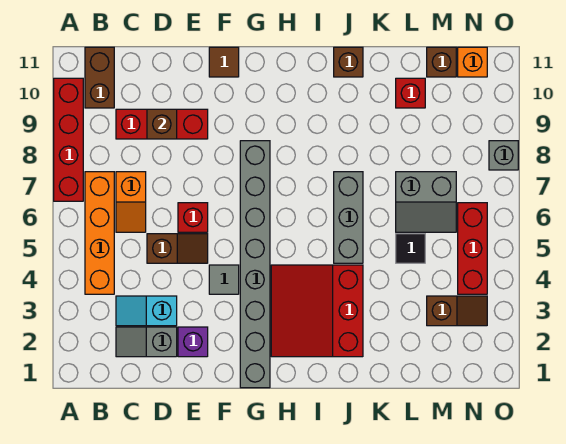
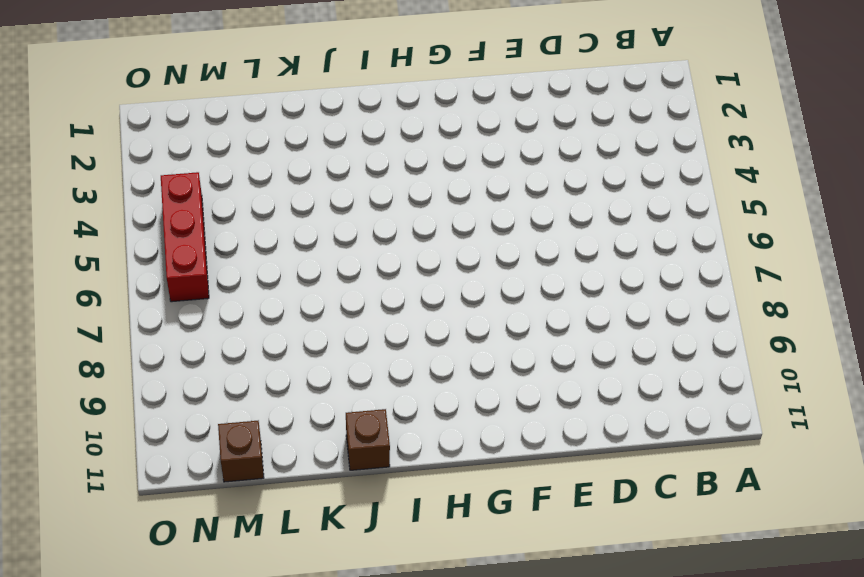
none -> red brick A7:A10 level 1
none -> orange brick B4:B7 level 1
none -> brown brick B10:B11 level 1

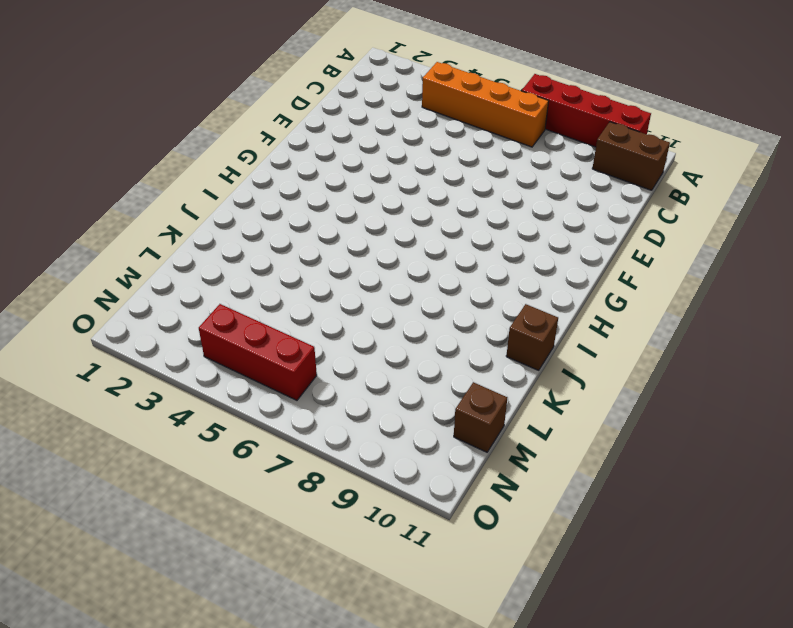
none -> grey slope C2:D2 level 1 top D
none -> cyan slope C3:D3 level 1 top D
none -> orange slope C6:C7 level 1 top 7

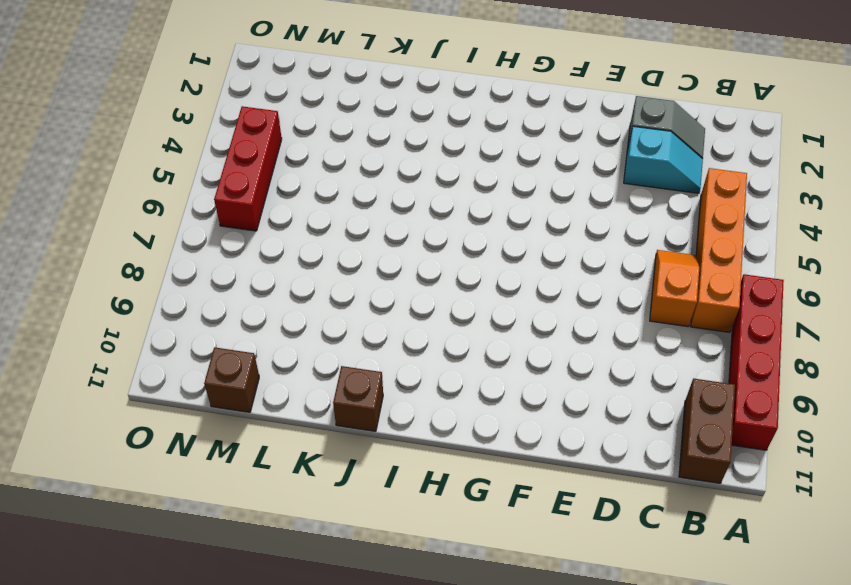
none -> red brick C9:E9 level 1
none -> brown slope D5:E5 level 1 top D
none -> purple brick E2 level 1

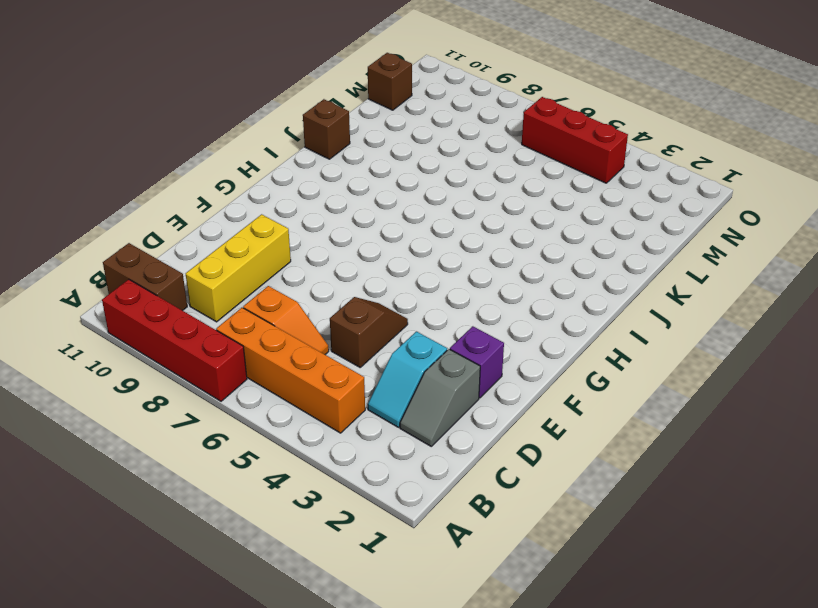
yellow brick C9:E9 level 1 -> red brick C9:E9 level 1
none -> red brick E6 level 1
none -> grey tile F4 level 1
none -> brown tile F11 level 1

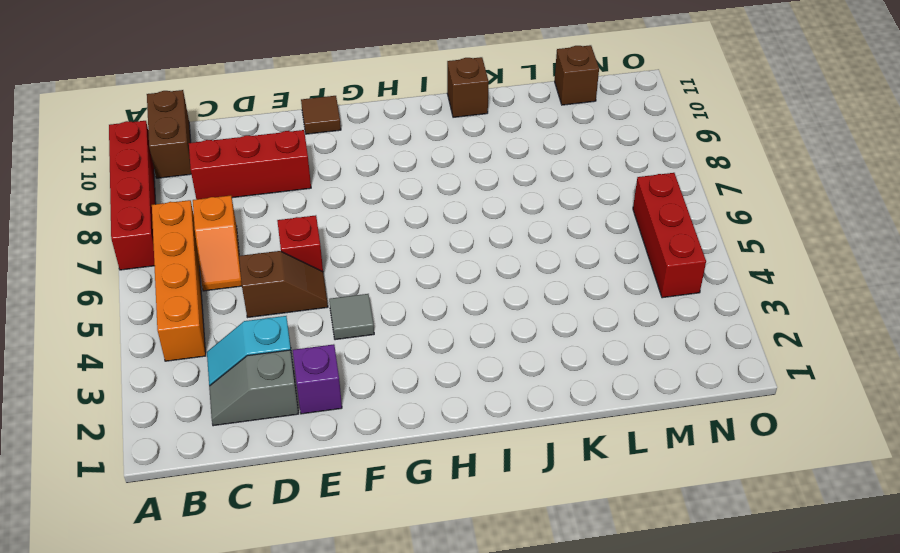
none -> grey brick G1:G8 level 1
none -> red slope H2:J4 level 1 top J
none -> grey brick J5:J7 level 1

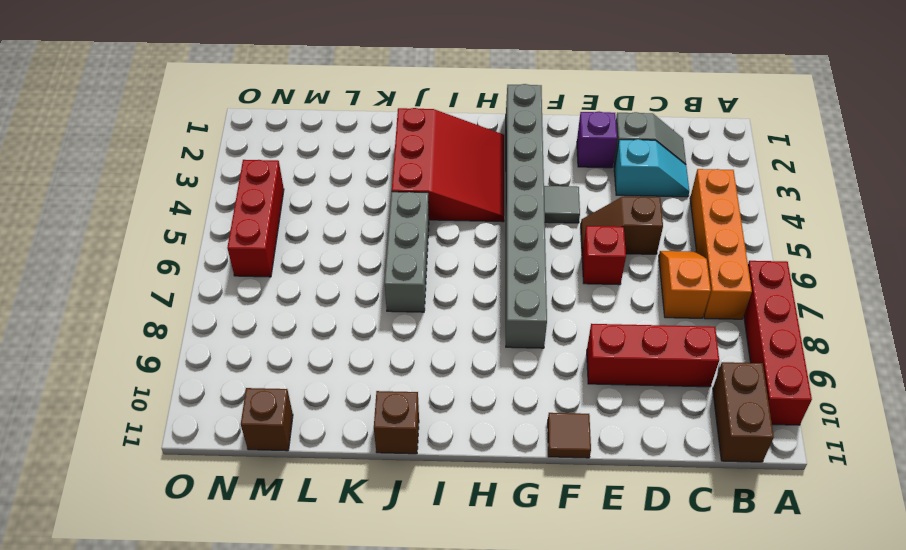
none -> black tile L5 level 1
none -> grey slope L6:M7 level 1 top 7
none -> red brick L10 level 1

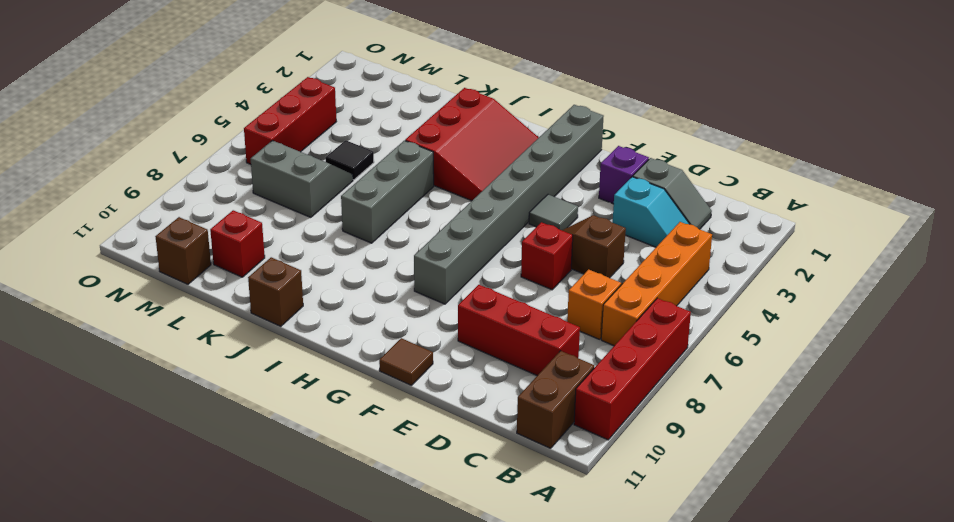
none -> brown slope M3:N3 level 1 top M
none -> orange brick N11 level 1
none -> grey brick O8 level 1

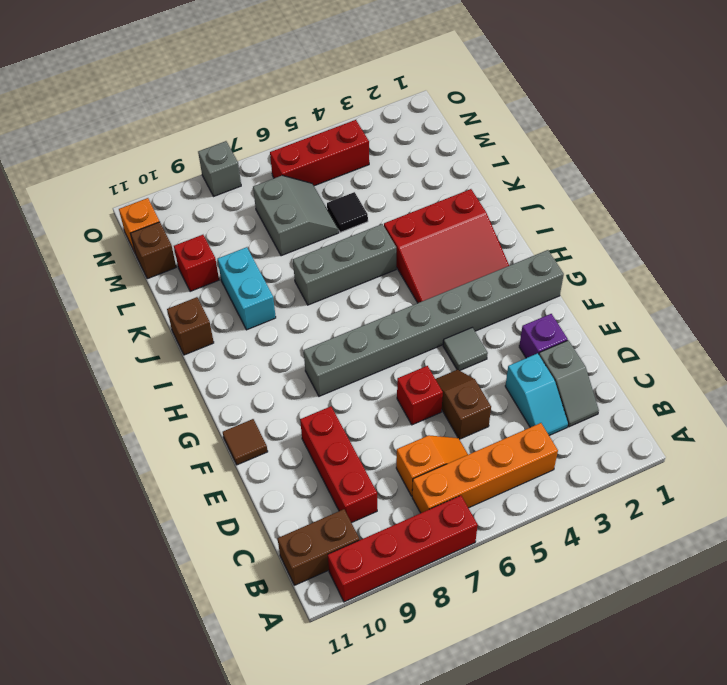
cyan brick J9:K9 level 1 -> none
none -> brown slope M3:N3 level 1 top M
none -> brown brick D9 level 2

